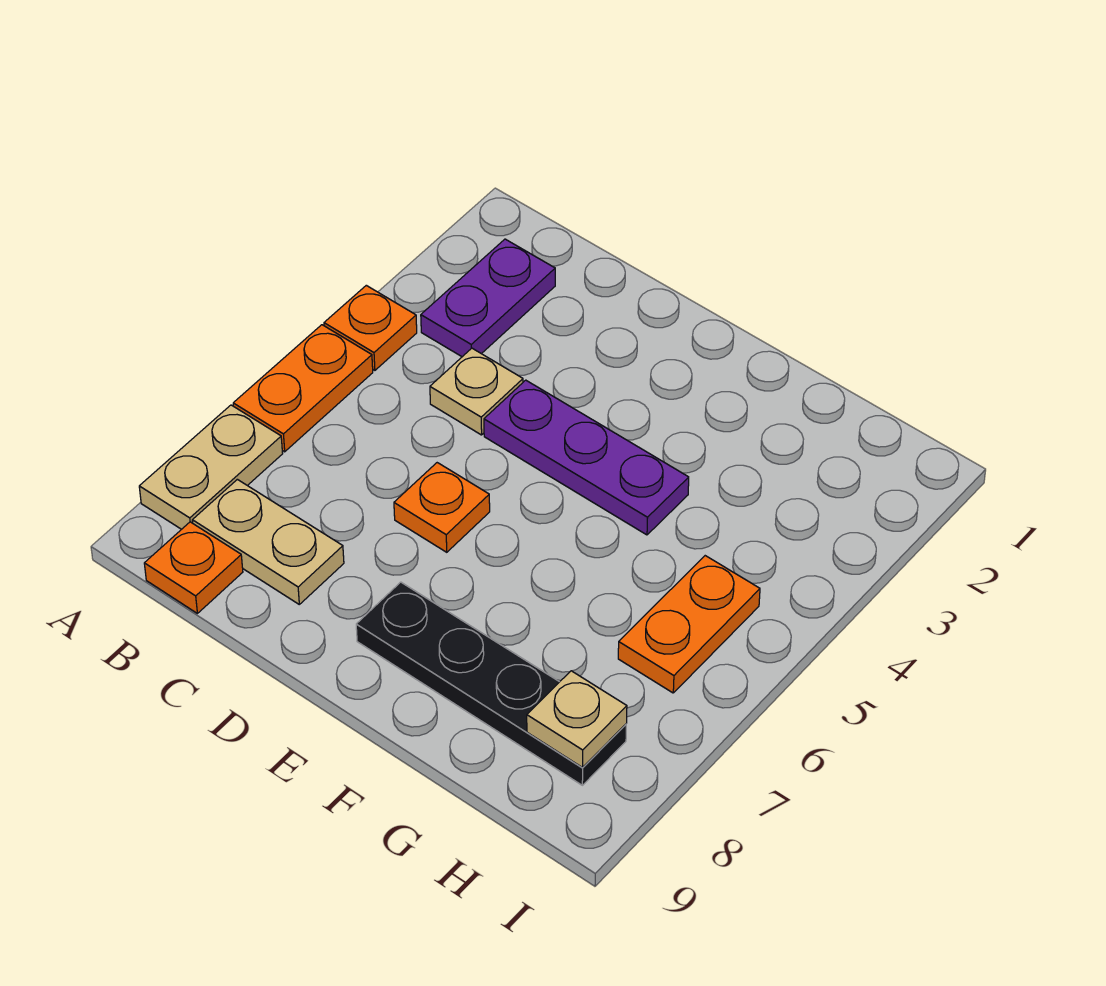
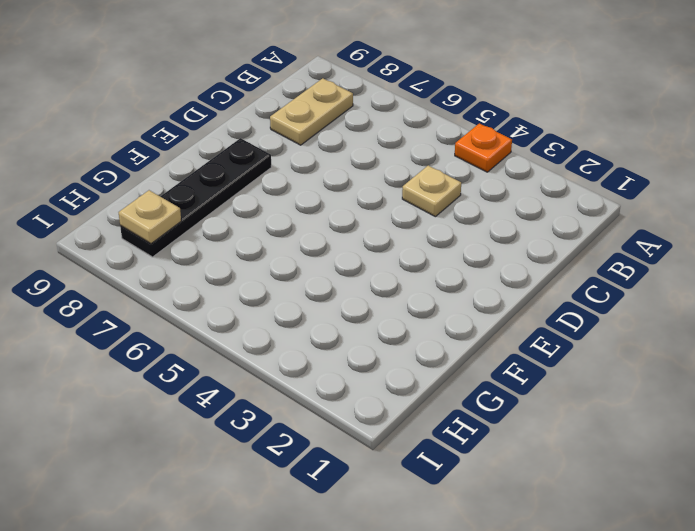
none -> orange plate A5:A6 level 1
none -> tan plate A7:A8 level 1
none -> purple plate B2:B3 level 1

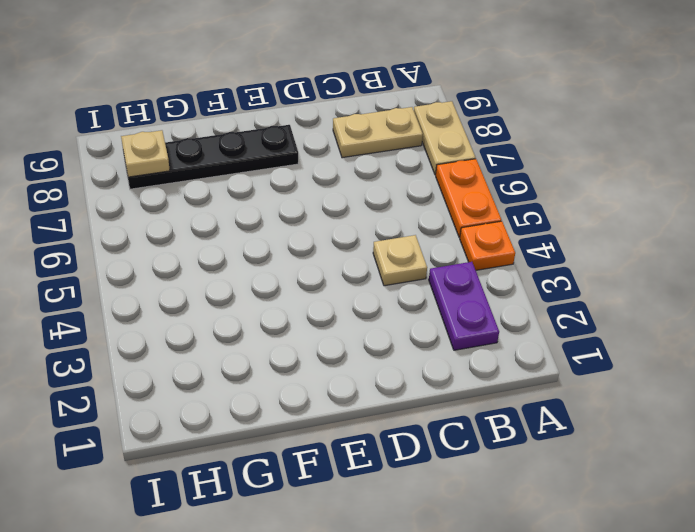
none -> orange plate B9 level 1
none -> purple plate D4:F4 level 1
none -> orange plate D6 level 1

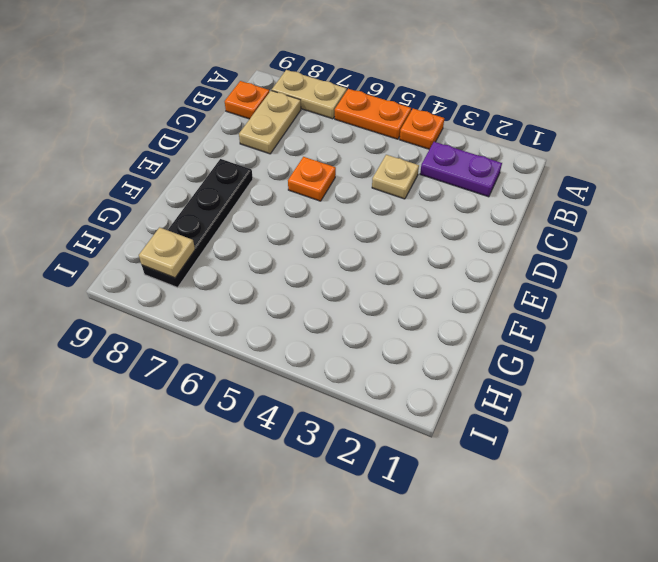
none -> purple plate D4:F4 level 1
none -> orange plate H5:H6 level 1

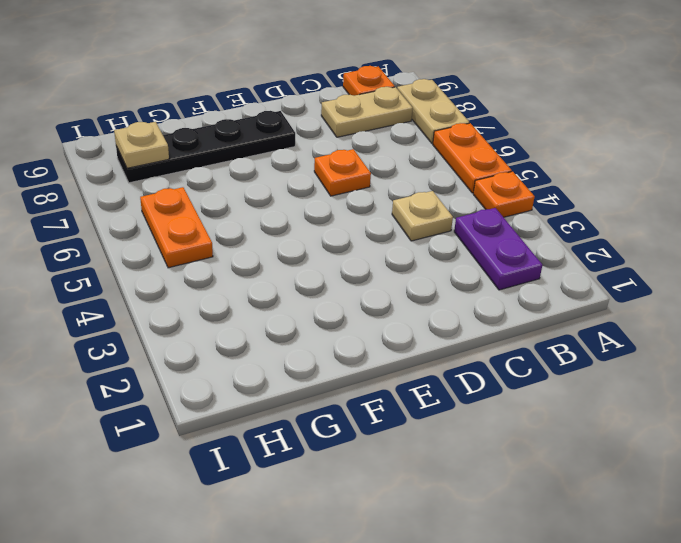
none -> purple plate D4:F4 level 1

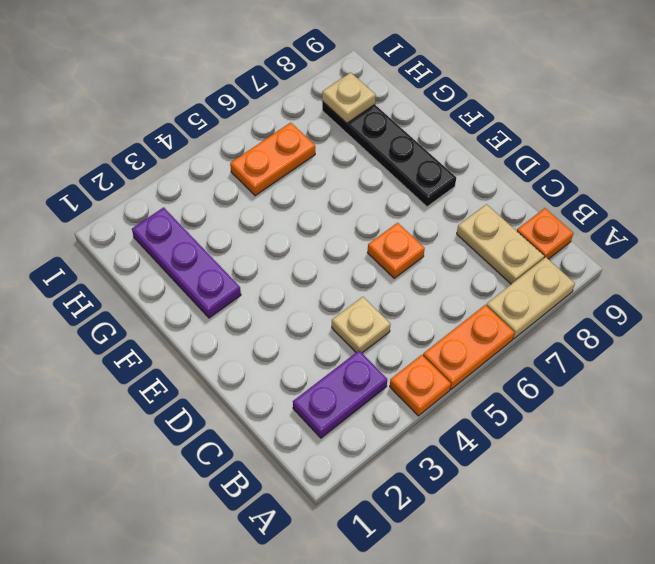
purple plate F2:H2 level 1 -> purple plate D4:F4 level 1

